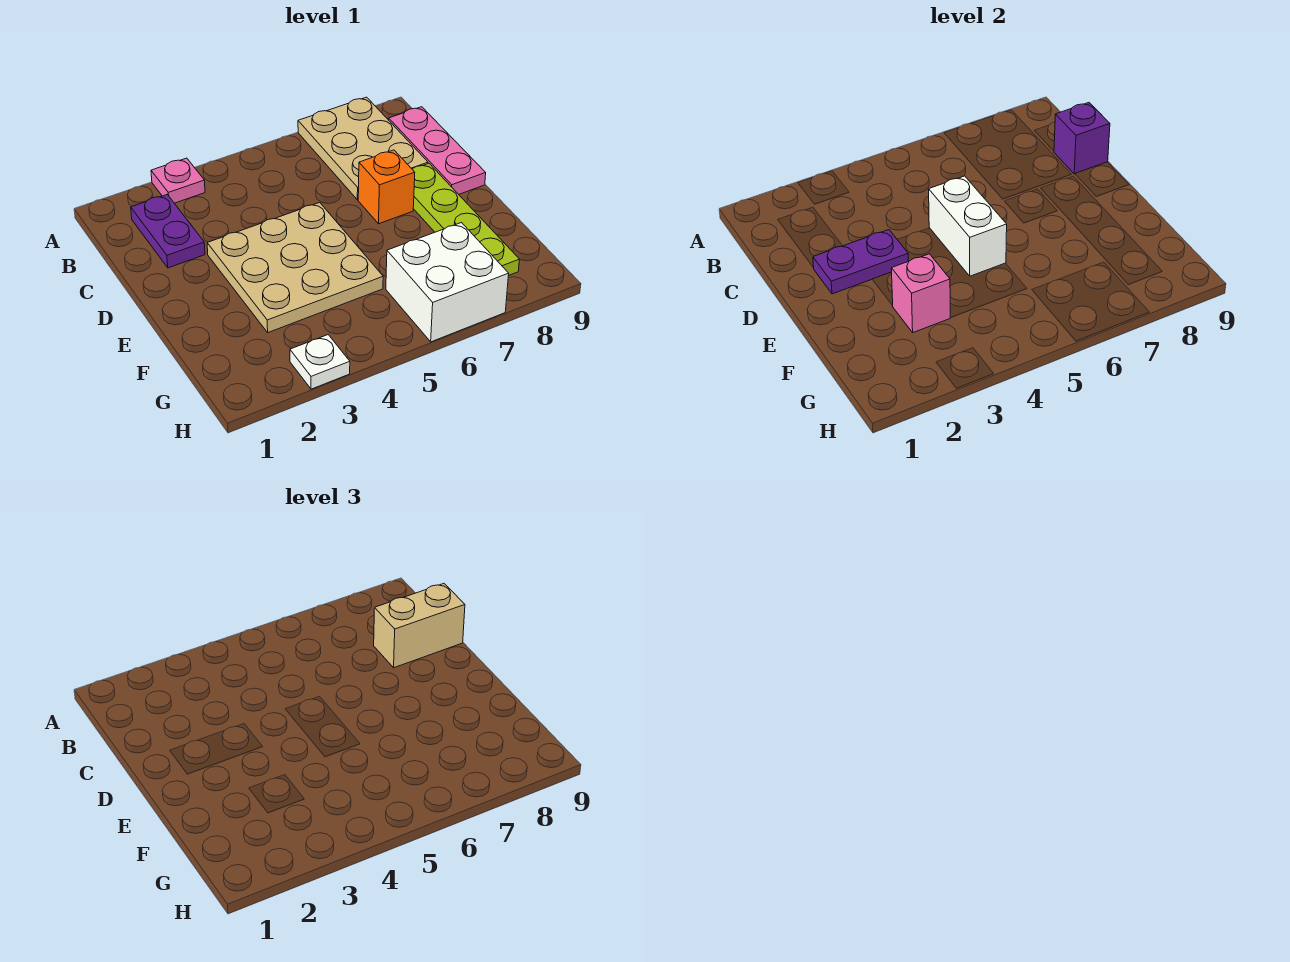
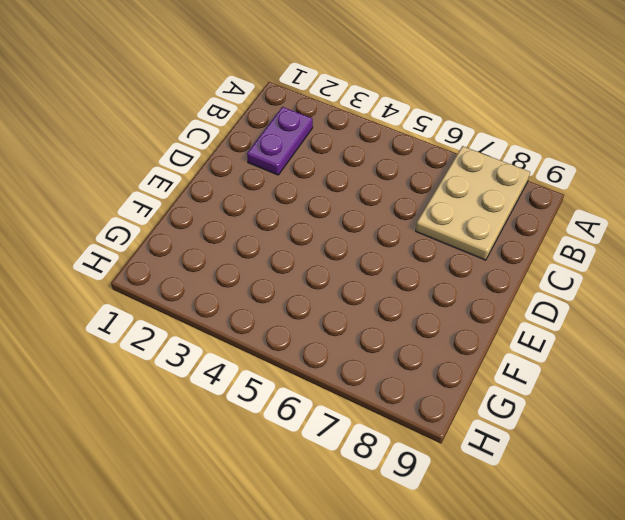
none -> pink plate A3 level 1
none -> pink plate B9:D9 level 1
none -> tan plate D3:F5 level 1

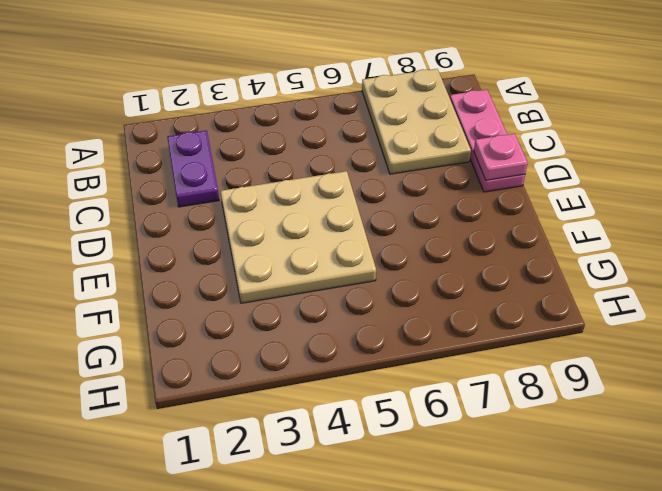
pink plate D9 level 2 -> pink plate A3 level 1
none -> orange brick D7 level 1
none -> lime plate D8:G8 level 1
none -> white brick G6:H7 level 1

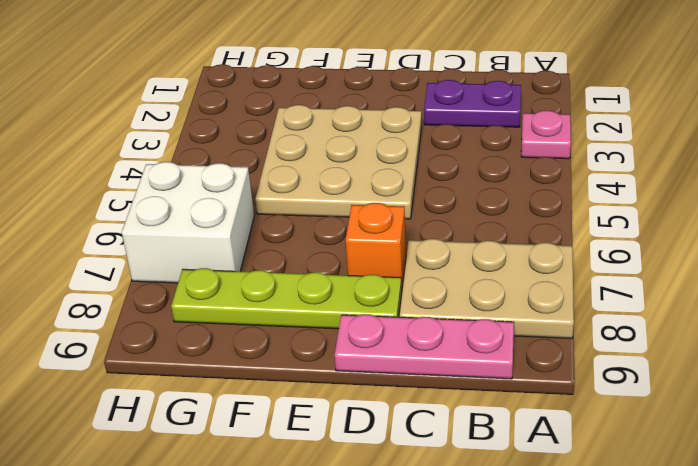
none -> white plate H3 level 1
none -> purple brick C9 level 2
none -> purple plate D2:D3 level 2

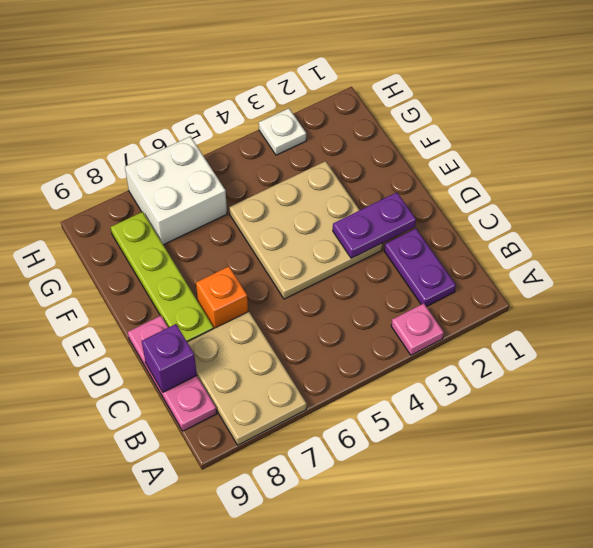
none -> white brick D5:E5 level 2
none -> pink brick F3 level 2
none -> tan brick C8:C9 level 3

